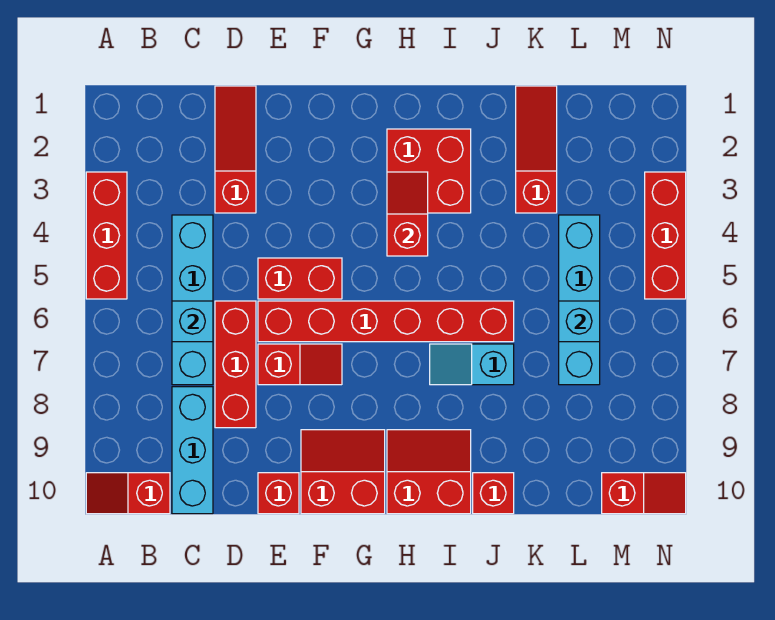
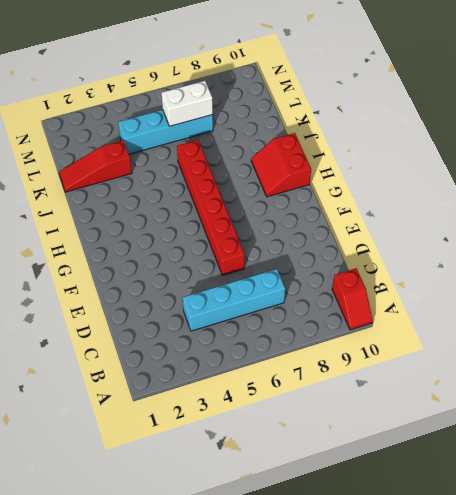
white brick L6:L7 level 2 -> cyan brick L6 level 2
none -> red brick A3:A5 level 1
none -> cyan brick C8:C10 level 1
none -> red slope D1:D3 level 1 top 3

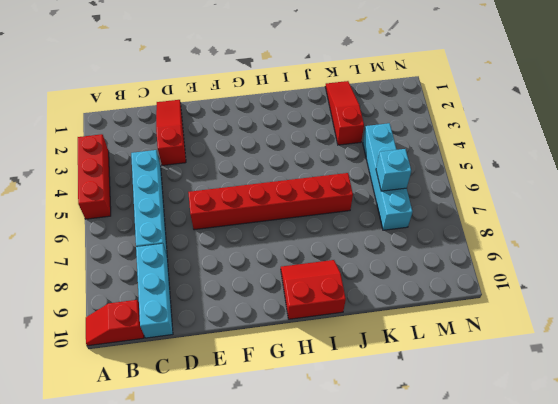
none -> red brick D6:D8 level 1
none -> red brick E5:F5 level 1
none -> red slope E7:F7 level 1 top E

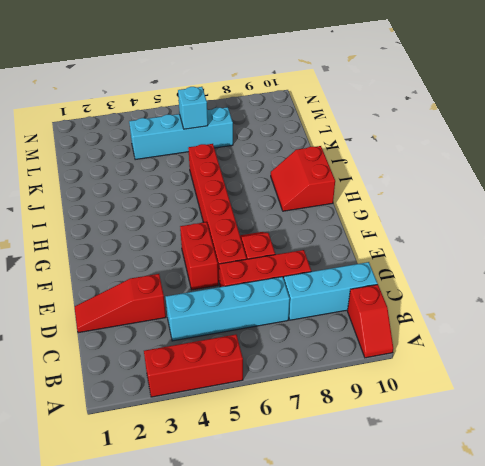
none -> red brick E10 level 1
none -> red slope F9:G10 level 1 top 10
none -> red brick H2:I3 level 1

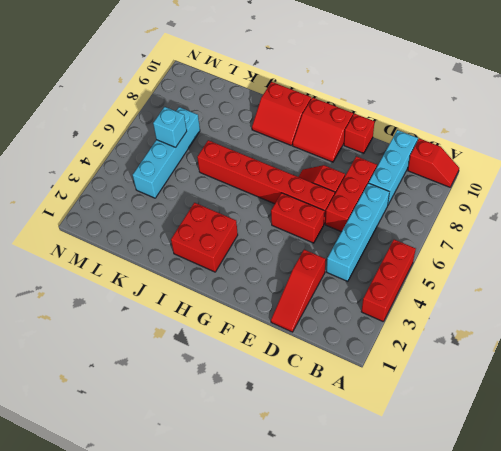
none -> cyan slope I7:J7 level 1 top J
none -> red brick J10 level 1
none -> red slope K1:K3 level 1 top 3

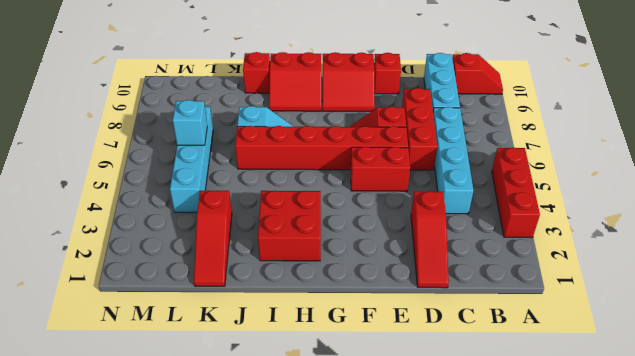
none -> red slope M10:N10 level 1 top M
none -> red brick N3:N5 level 1
none -> cyan brick C6 level 2

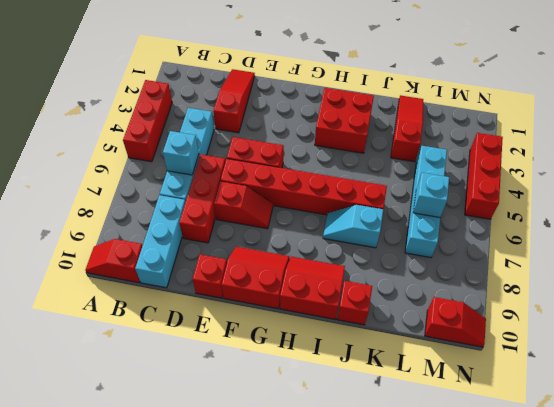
none -> red slope H3:H4 level 2 top 4

